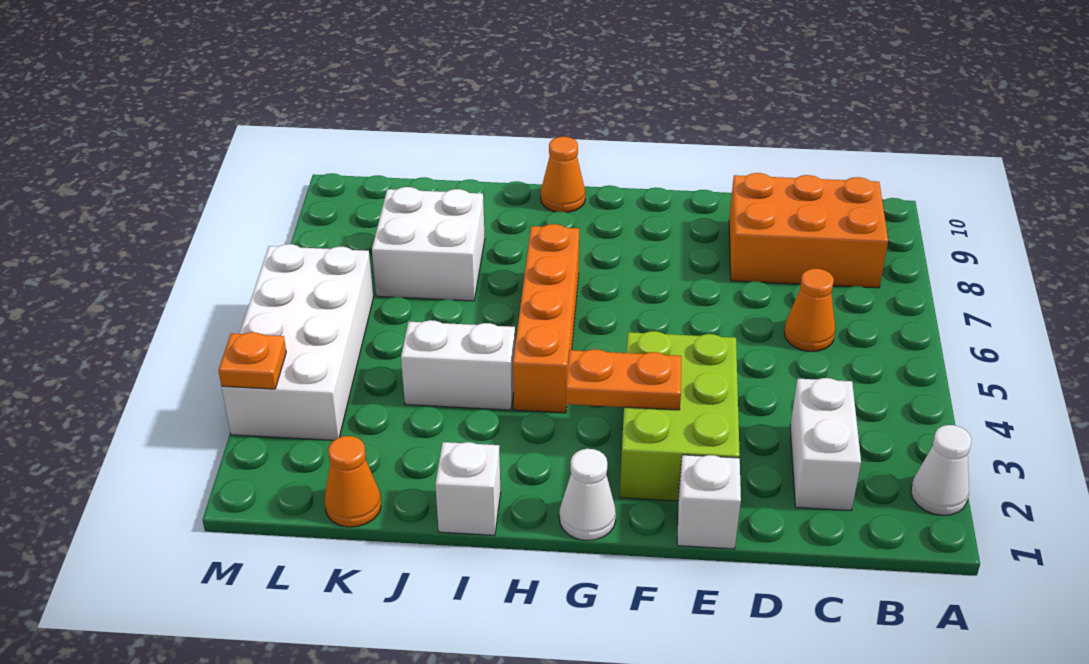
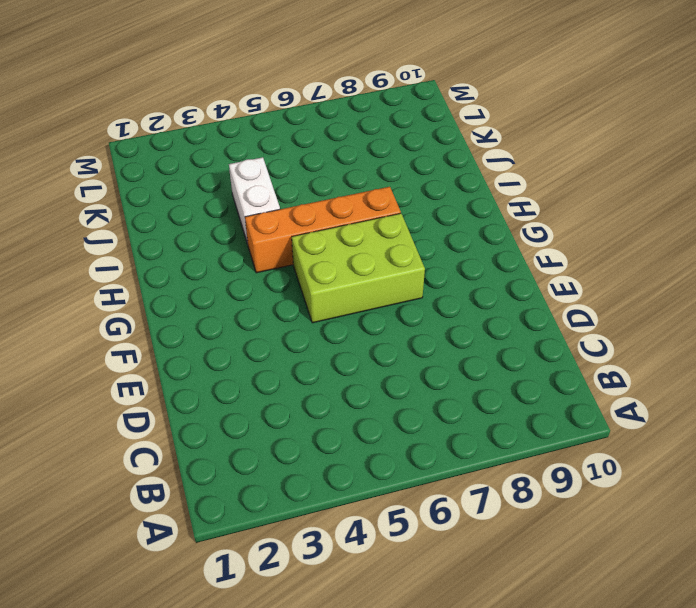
lime brick F5:G7 level 1 -> lime brick E2:F4 level 1
none -> white cone A2 level 1
none -> orange brick B8:D9 level 1
none -> white brick C2:C3 level 1

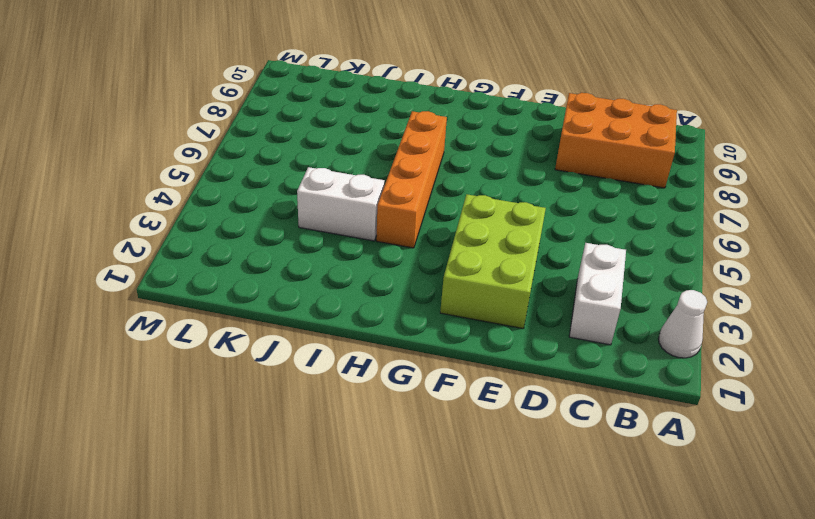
none -> orange cone C6 level 1
none -> white brick E1 level 1
none -> white cone G1 level 1

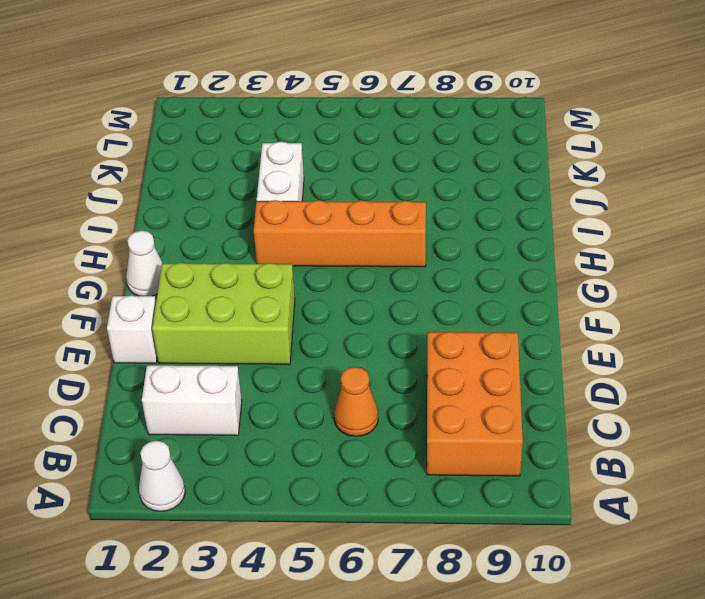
none -> orange cone H10 level 1
none -> white brick I1 level 1
none -> white brick J7:K8 level 1

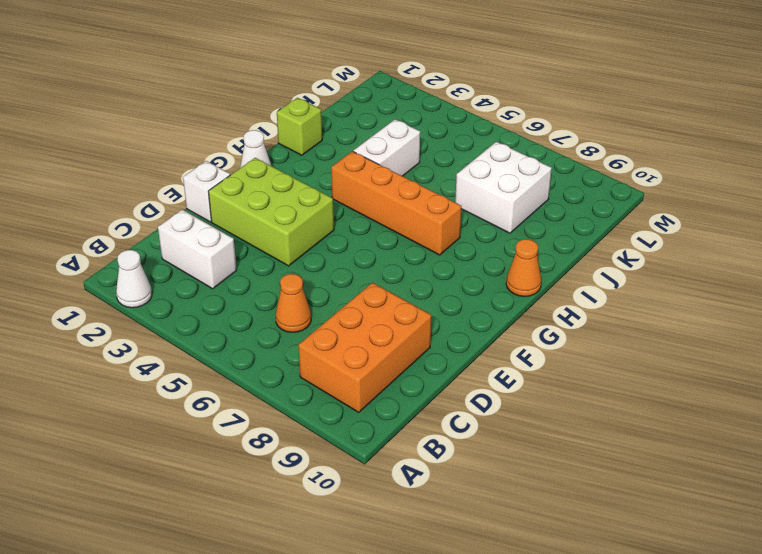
lime brick I1 level 1 -> white brick I1 level 1
none -> orange cone K1 level 1
none -> white brick L3:M6 level 1
none -> orange plate F3:G3 level 2

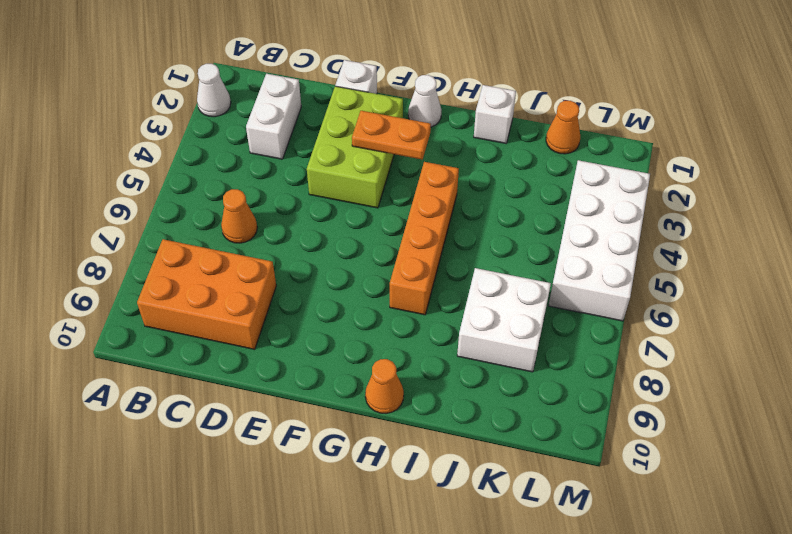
none -> white brick I4:J4 level 1
none -> orange plate M3 level 2

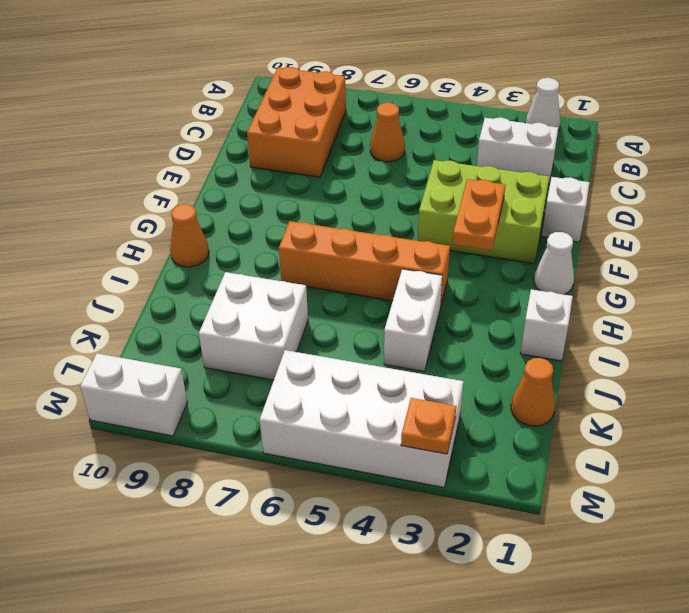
white brick M9:M10 level 1 -> none

